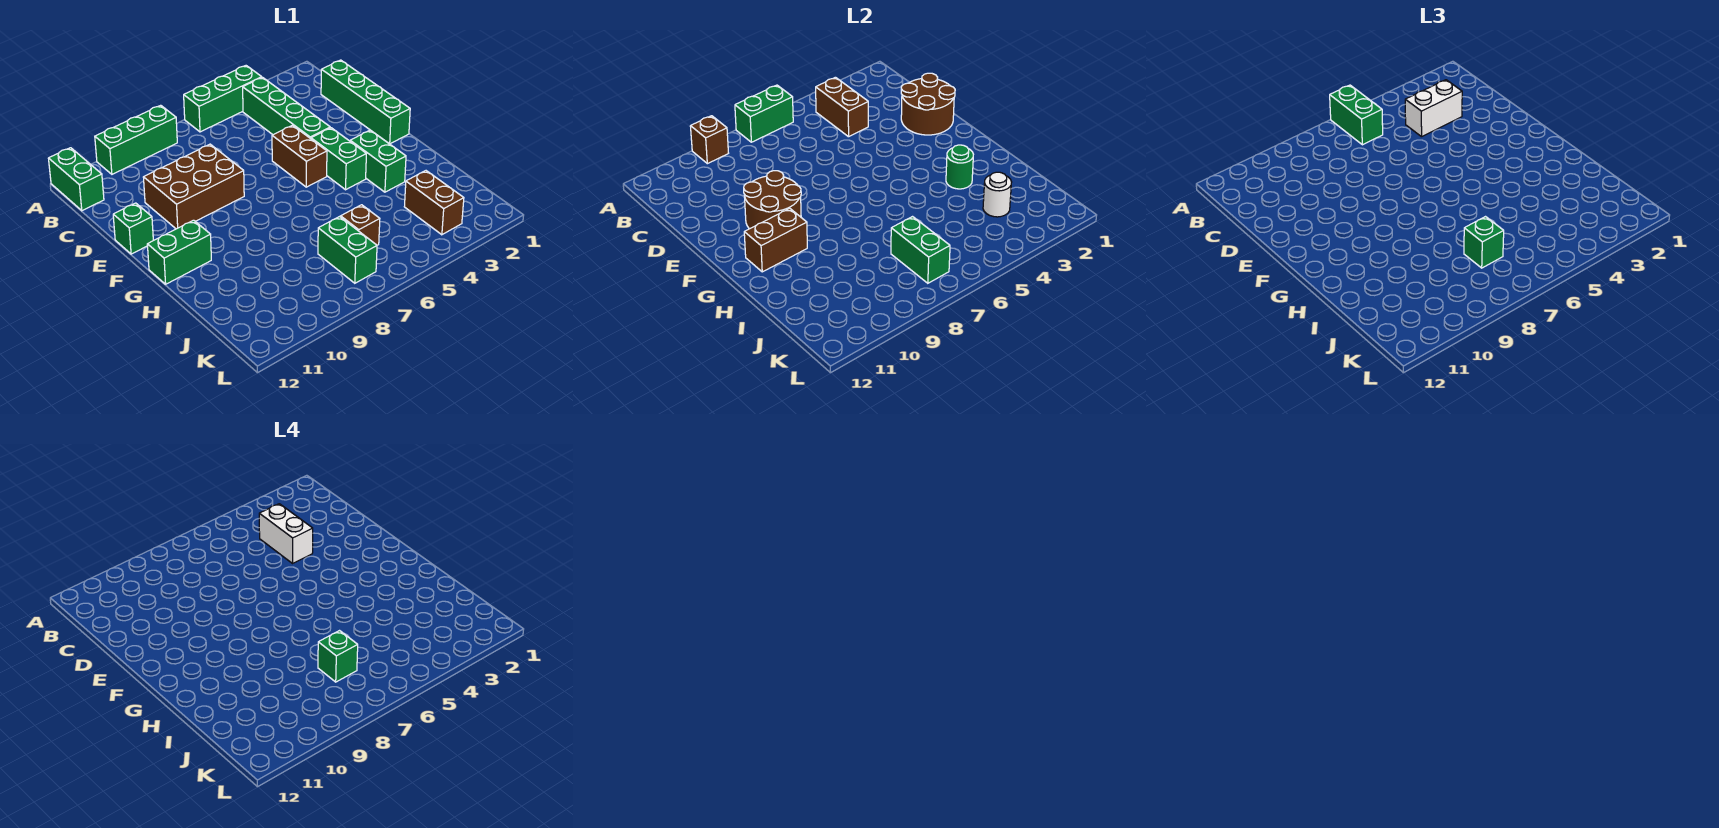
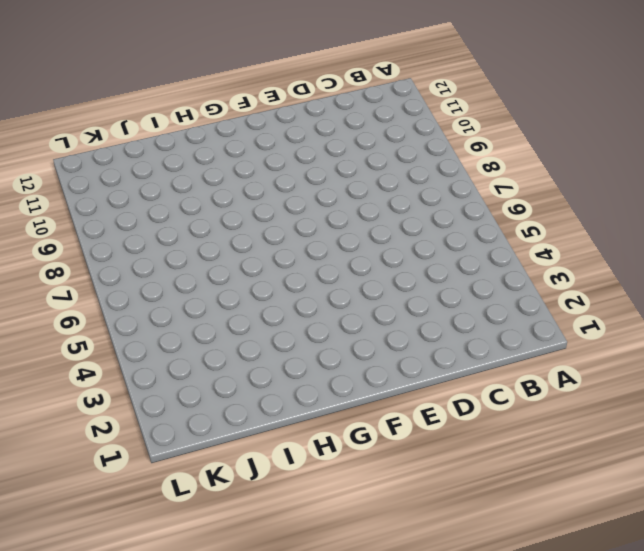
none -> green brick A4:A6 level 1
none -> green brick A8:A10 level 1
none -> green brick A12:B12 level 1

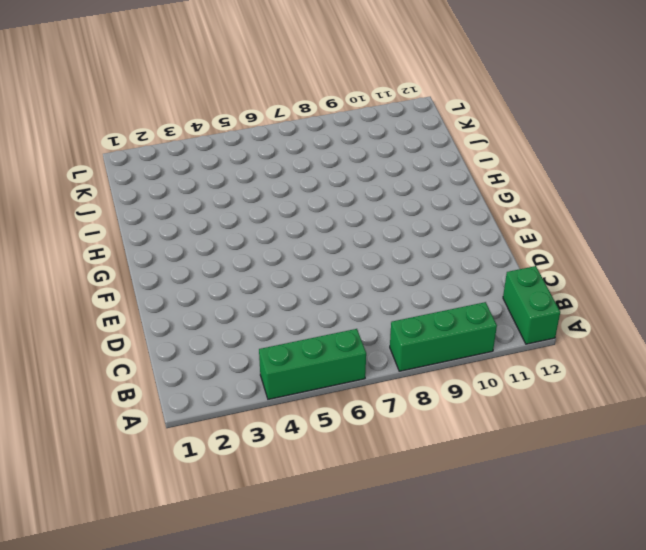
none -> green brick B4:E4 level 1
none -> green brick C1:F1 level 1
none -> brown brick D8:E10 level 1

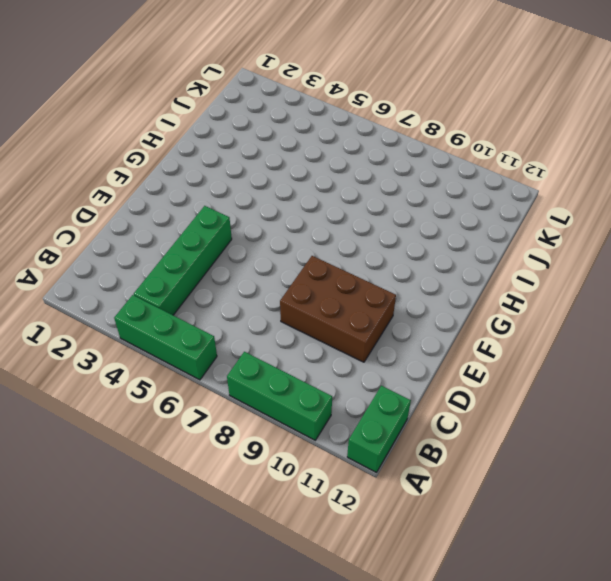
none -> green brick C1:F1 level 1
none -> brown brick E5:F5 level 1
none -> green brick E12 level 1

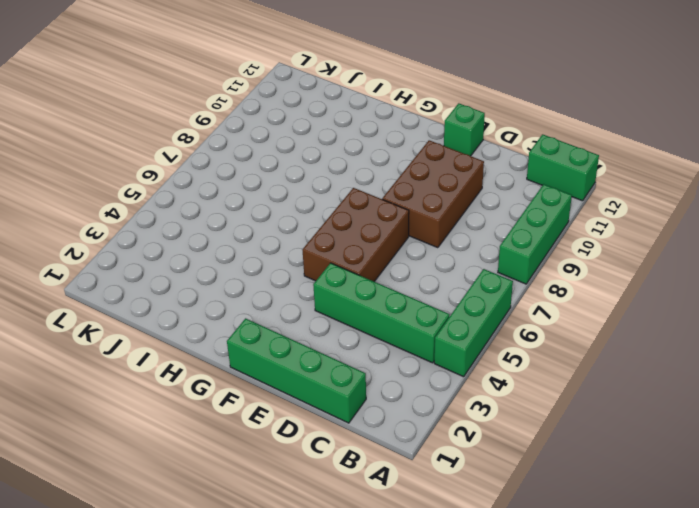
brown brick E5:F7 level 1 -> brown brick E5:F5 level 1
none -> green brick F4:G4 level 1
none -> green brick G3:H3 level 1
none -> green brick G11:G12 level 1

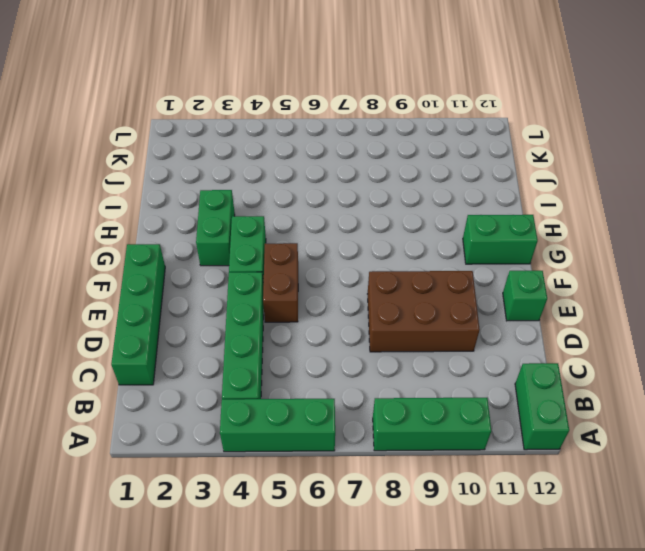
none -> brown brick J3:K3 level 1
none -> brown brick J6 level 1
none -> green brick J7:K7 level 1

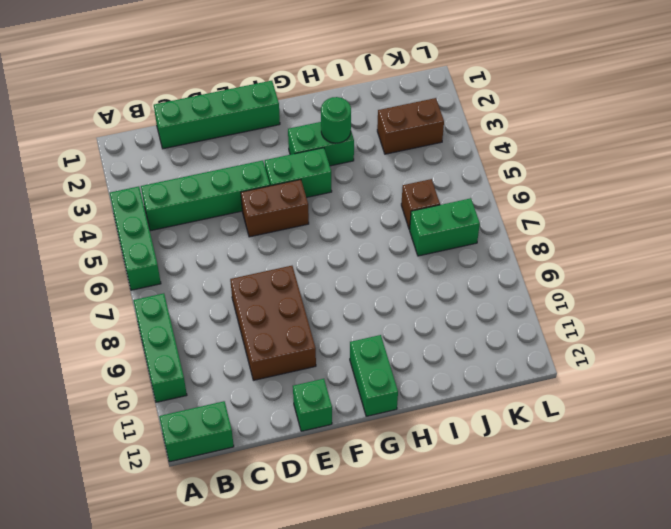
none -> green brick A6:A7 level 2
none -> brown brick A9 level 2
none -> brown brick B4:C4 level 2

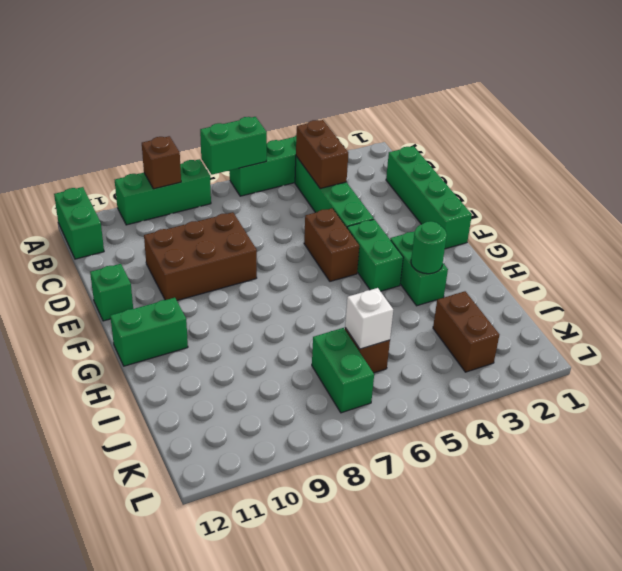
white brick J6 level 2 -> none
none -> brown round brick D1:E2 level 2
none -> brown round brick E9:F10 level 2
none -> brown brick G10:G11 level 2

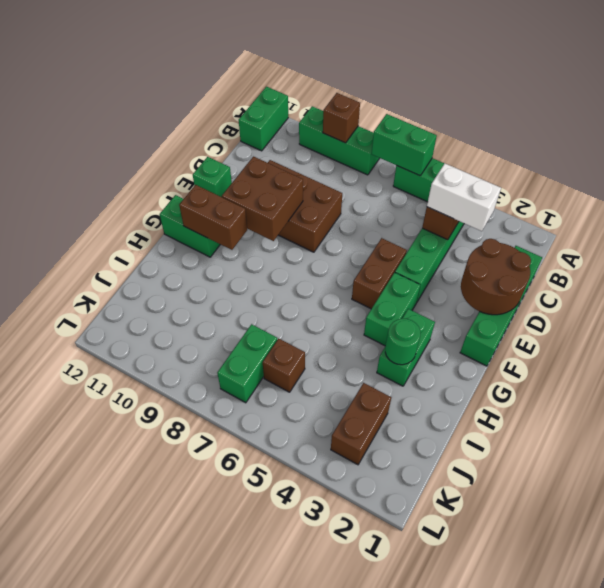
brown brick E9:F10 level 2 -> brown round brick E9:F10 level 2
none -> white round brick J3 level 2
none -> green brick J7:K7 level 2
none -> green brick A6:B6 level 3

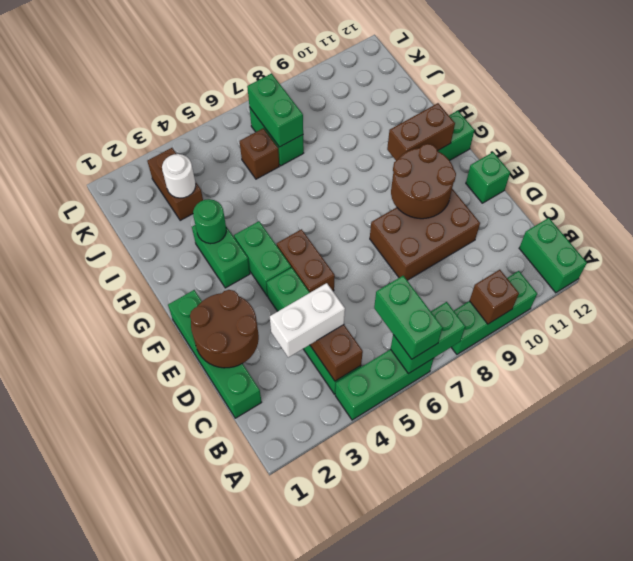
none -> green brick J7 level 3
none -> white brick C4:D4 level 4
none -> green brick J7 level 4

